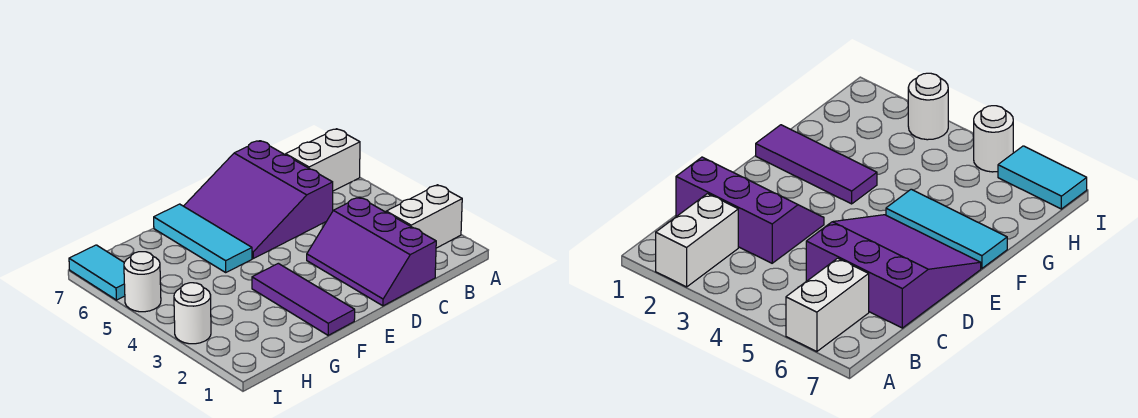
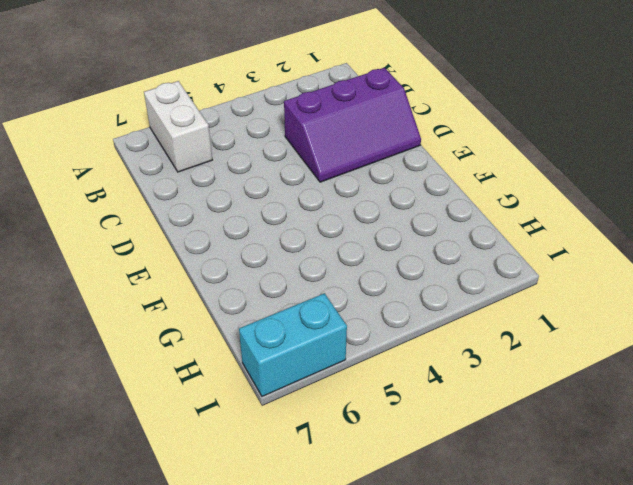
cyan brick I6:I7 level 1 -> cyan tile I6:I7 level 1
none -> white brick A2:B2 level 1
none -> purple slope C5:E7 level 1 top C

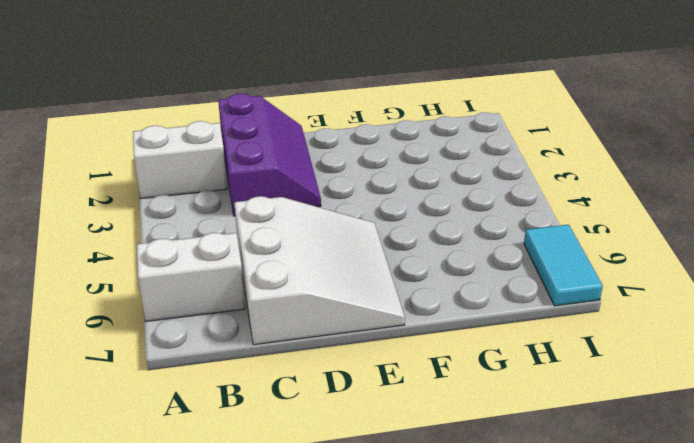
white slope C5:E7 level 1 top C -> purple slope C5:E7 level 1 top C
none -> purple tile F1:F3 level 1
none -> cyan tile F5:F7 level 1

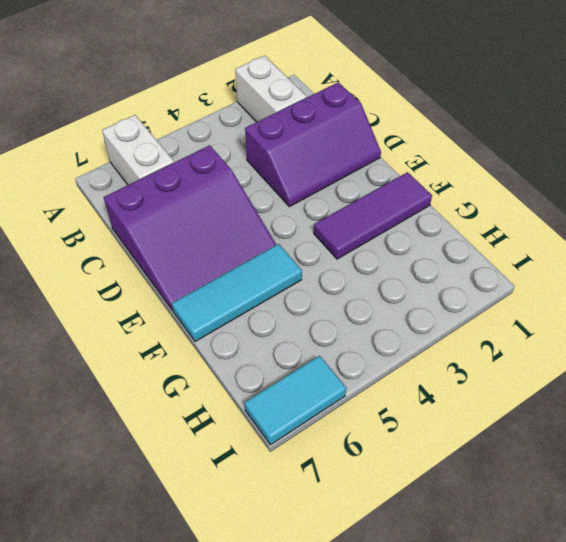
none -> white round brick I3 level 1
none -> white round brick I5 level 1

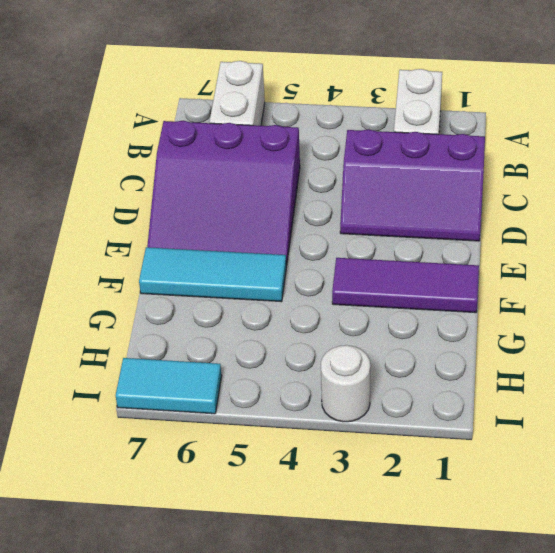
none -> white round brick I5 level 1

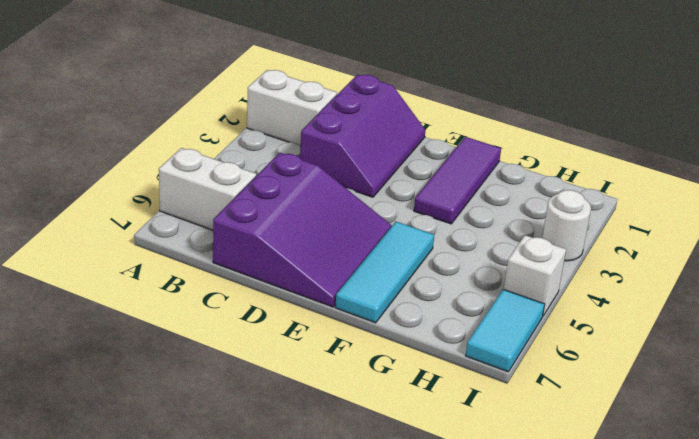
white brick I5 level 1 -> white round brick I5 level 1

